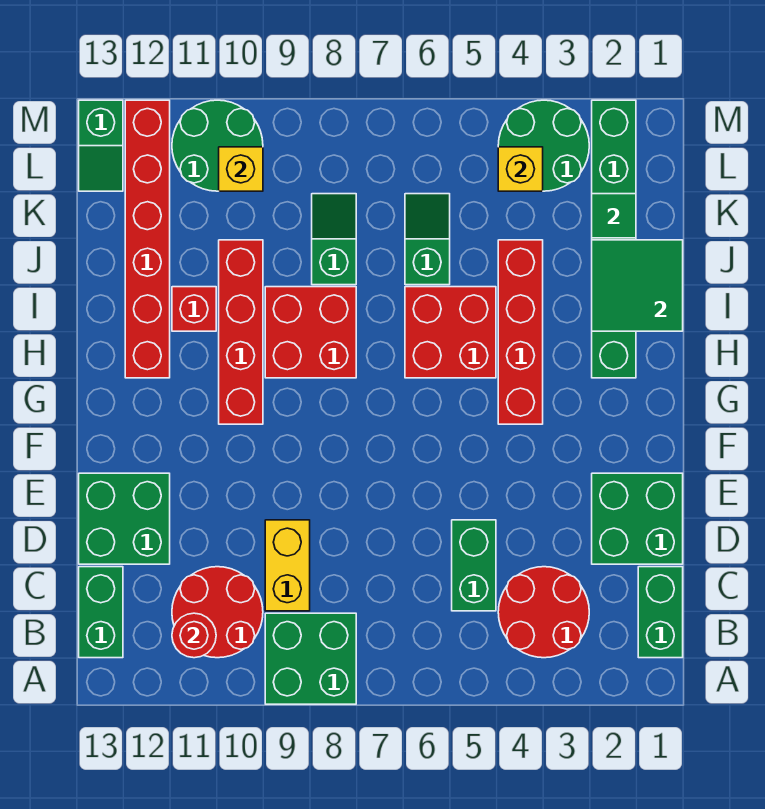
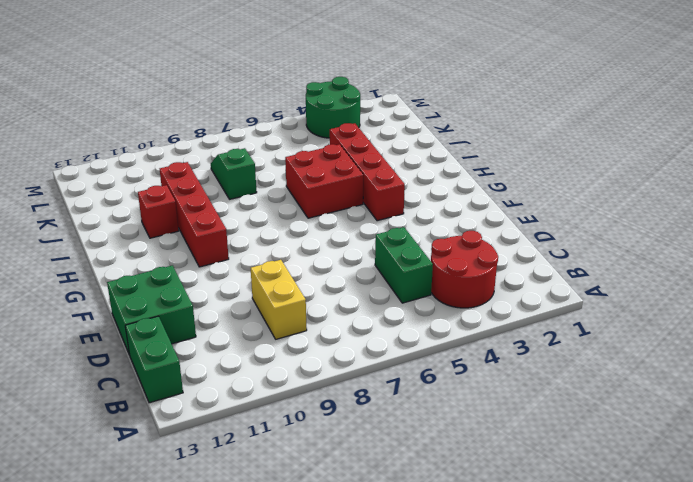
none -> green brick A8:B9 level 1
none -> green brick B1:C1 level 1
none -> red round brick B10:C11 level 1

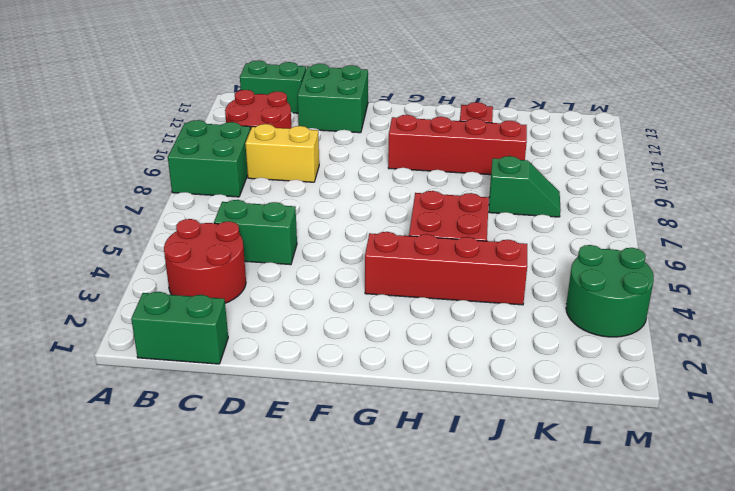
none -> green brick D1:E2 level 1
none -> green brick H2:M2 level 1
none -> red brick H8:I9 level 1

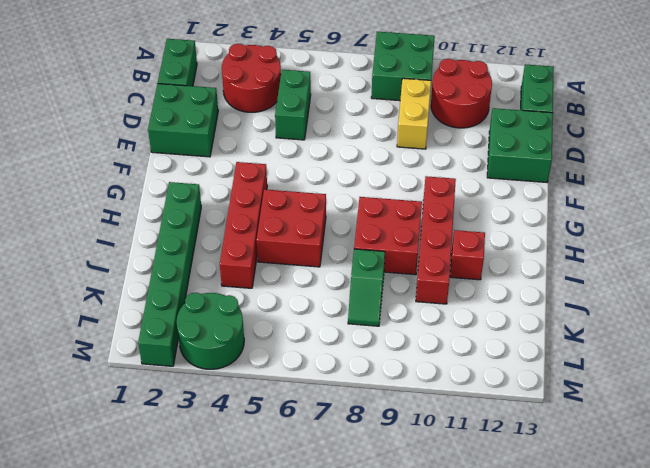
none -> red brick H12:M12 level 1
none -> green slope J6:K6 level 1 top J
none -> green round brick L10:M11 level 1

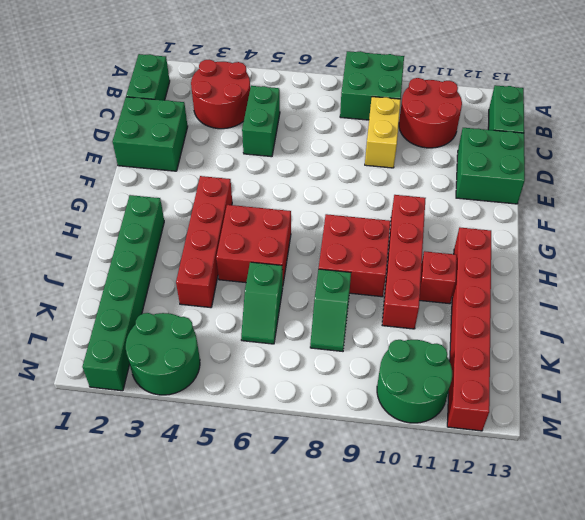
none -> green slope L13:M13 level 1 top M
none -> red round brick B11 level 2
none -> green tile I1:J2 level 2

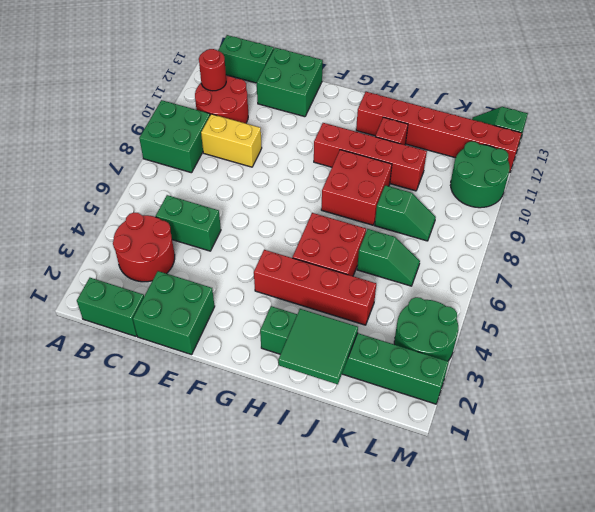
none -> green tile K2 level 2
none -> yellow brick L4 level 2
none -> yellow brick L10 level 2

